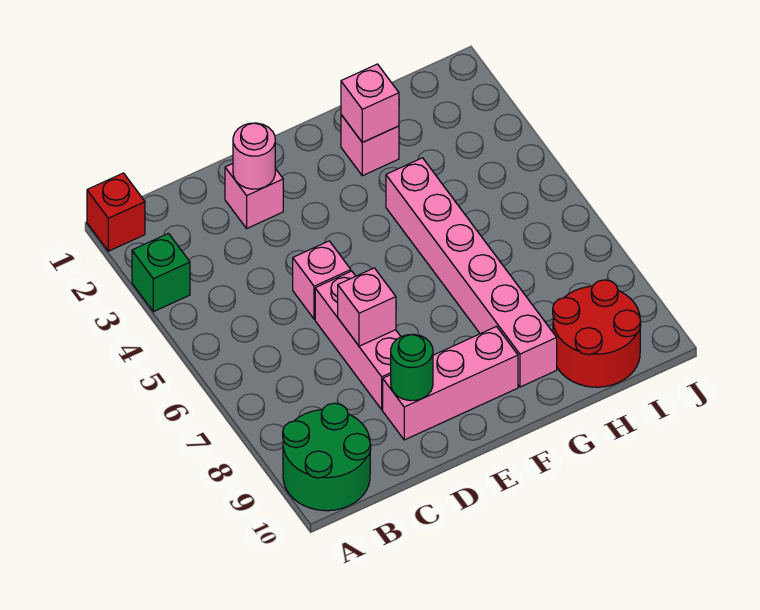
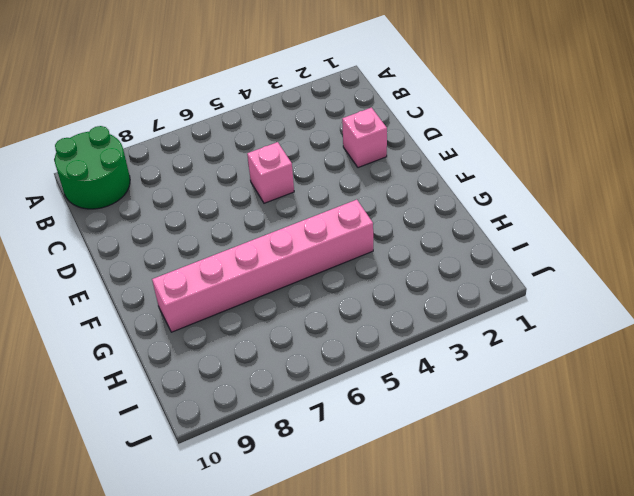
none -> red brick A1 level 1
none -> green brick A3 level 1
none -> pink brick D6:D8 level 1

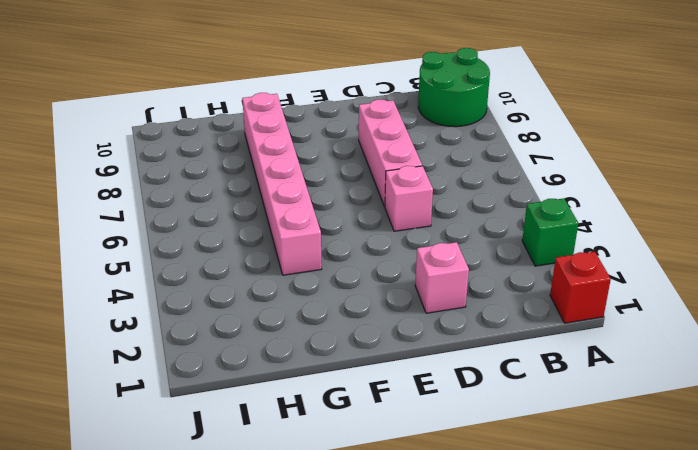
none -> pink brick D9:F9 level 1
none -> pink brick G2 level 1
none -> red round brick H9:I10 level 1

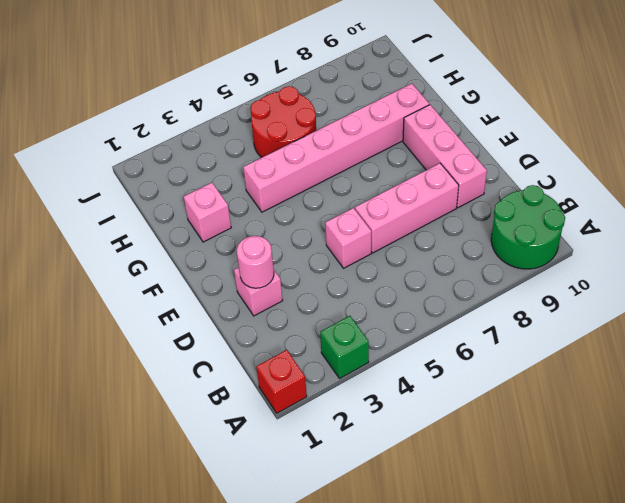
red round brick H5:I6 level 1 -> red round brick H9:I10 level 1
none -> pink brick D7 level 2
none -> green round brick D9 level 2
none -> pink brick G2 level 2

